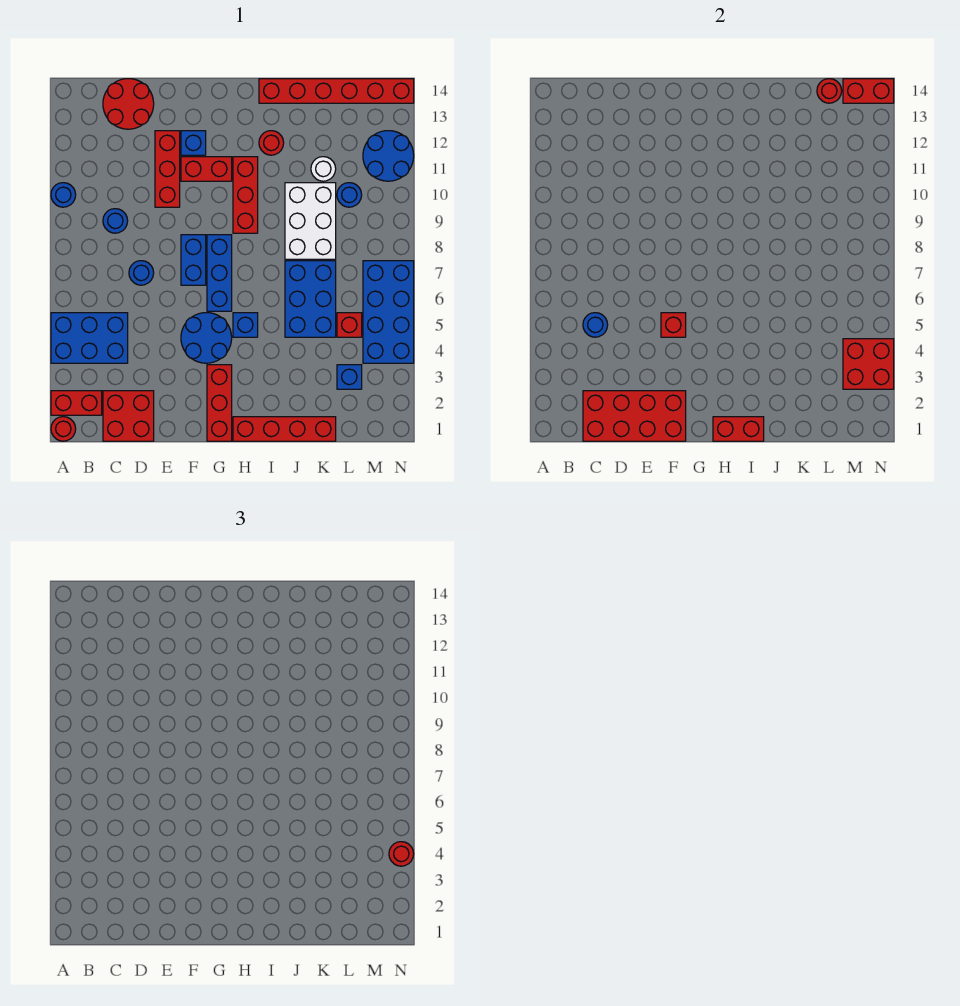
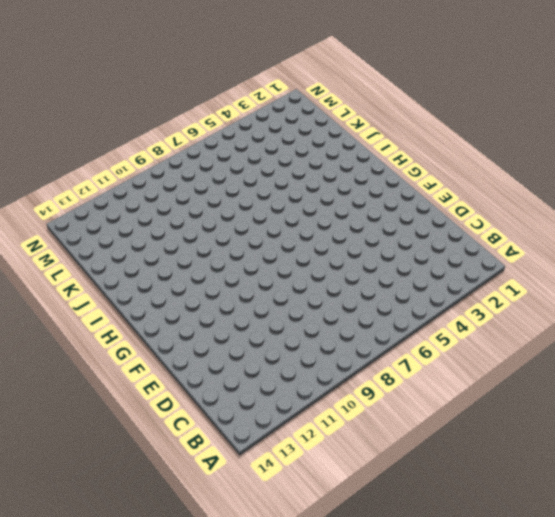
none -> red round brick A1 level 1
none -> red brick A2:B2 level 1
none -> blue brick A4:C5 level 1
none -> blue round brick A10 level 1

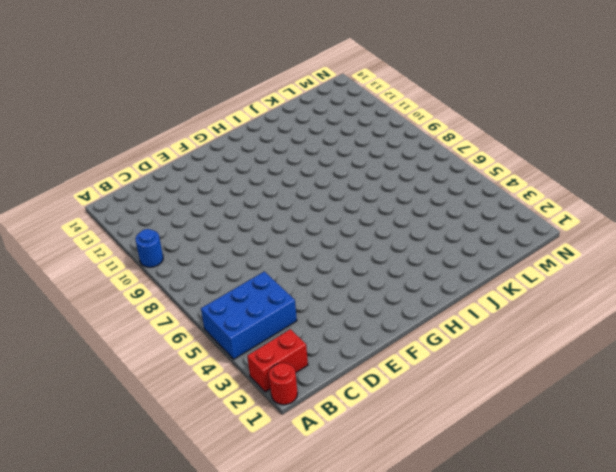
none -> red brick C1:D2 level 1
none -> blue round brick C9 level 1
none -> red round brick C13:D14 level 1
none -> blue round brick D7 level 1

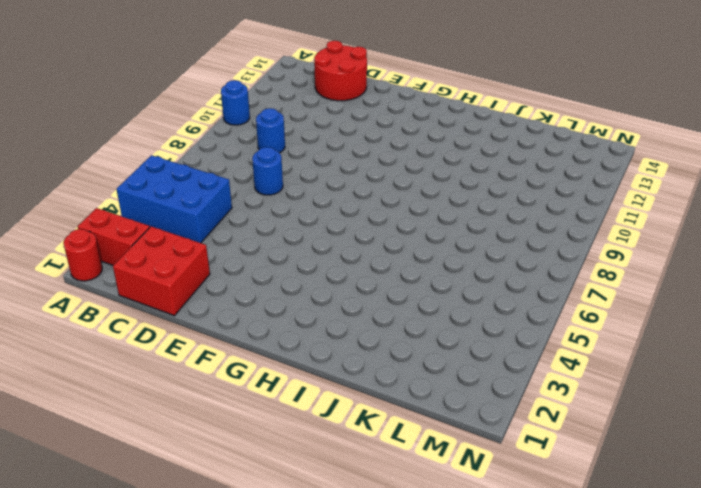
none -> red brick E10:E12 level 1
none -> blue round brick F4:G5 level 1
none -> blue brick F7:F8 level 1
none -> red brick F11:G11 level 1

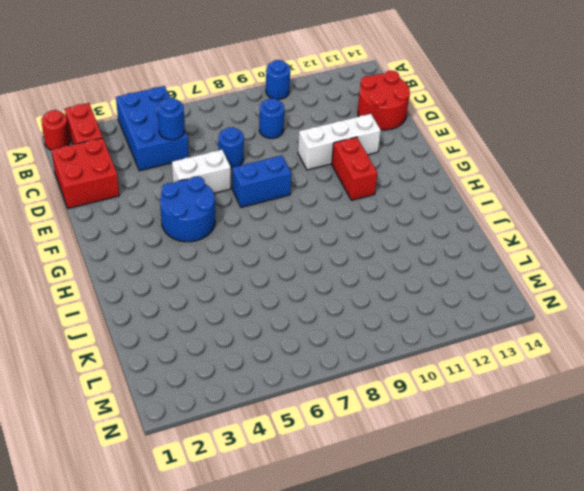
white brick E5:E6 level 1 -> none
white brick E10:E12 level 1 -> red brick E10:E12 level 1
none -> blue brick F12 level 1
none -> red brick G1:G3 level 1
none -> blue brick G6:G8 level 1
none -> red brick H1:K1 level 1

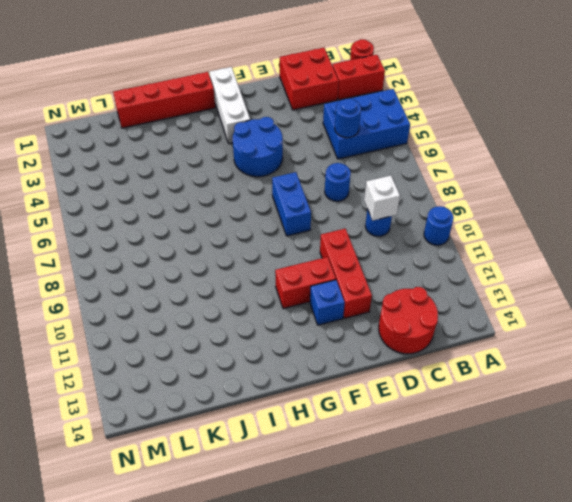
white brick C9 level 2 -> none
white brick G1:G3 level 1 -> red brick G1:G3 level 1
none -> blue brick G6:G8 level 1
none -> blue brick H5 level 1
none -> red brick H9:H11 level 1
none -> red round brick I12 level 1

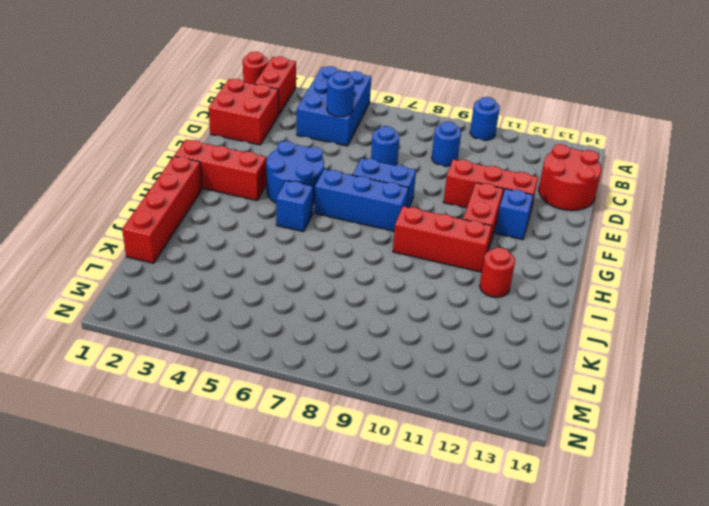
none -> red brick I14:N14 level 1
none -> blue brick J5:K7 level 1
none -> white brick J8:K10 level 1
none -> white round brick K11 level 1

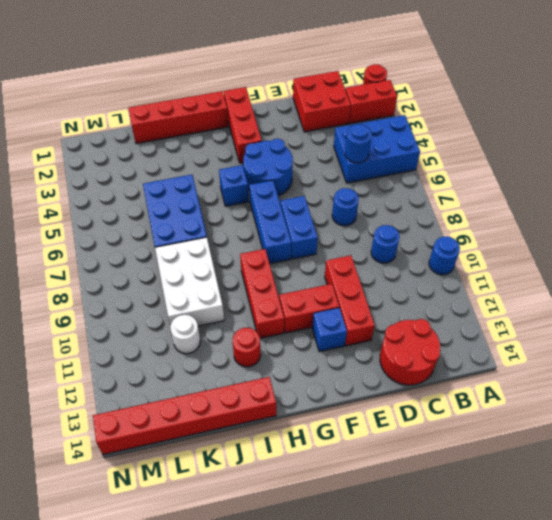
none -> blue brick L3 level 1
none -> red brick L5 level 1
none -> blue round brick L10 level 1
none -> blue brick M4:N7 level 1

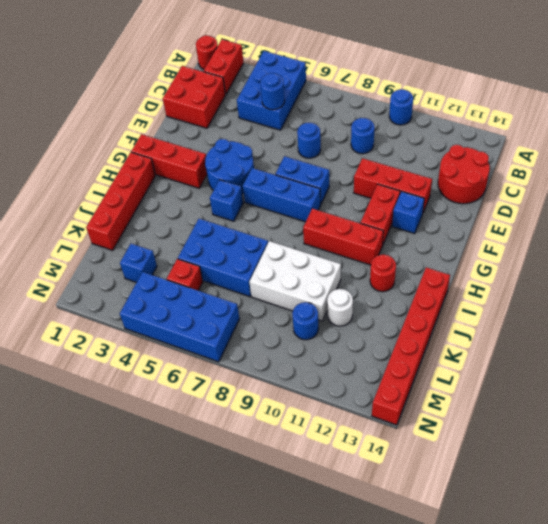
none -> blue round brick M11:N12 level 1
none -> red brick C1:F2 level 2
none -> red brick F5 level 2
none -> red brick H1:I1 level 2

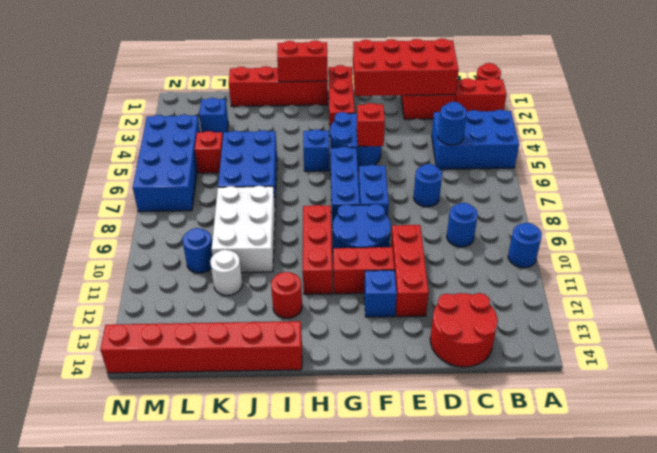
blue round brick F9:G10 level 1 -> blue round brick M11:N12 level 1
none -> red round brick L14 level 2
none -> red brick M3:N4 level 2
none -> red brick M14:N14 level 2
none -> red round brick N4 level 3

